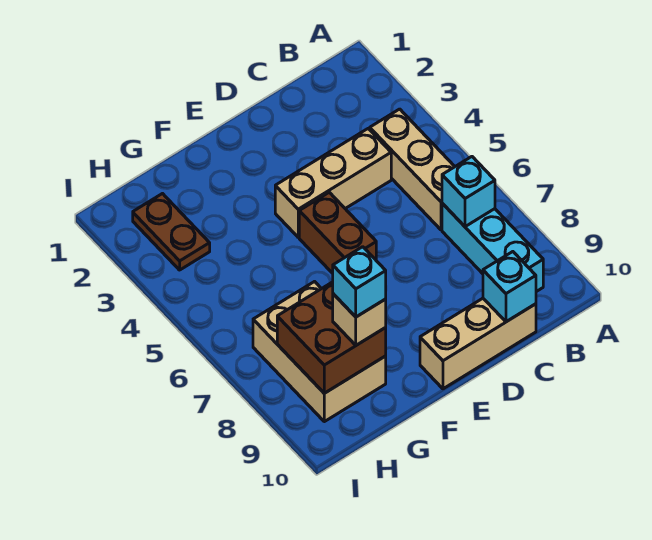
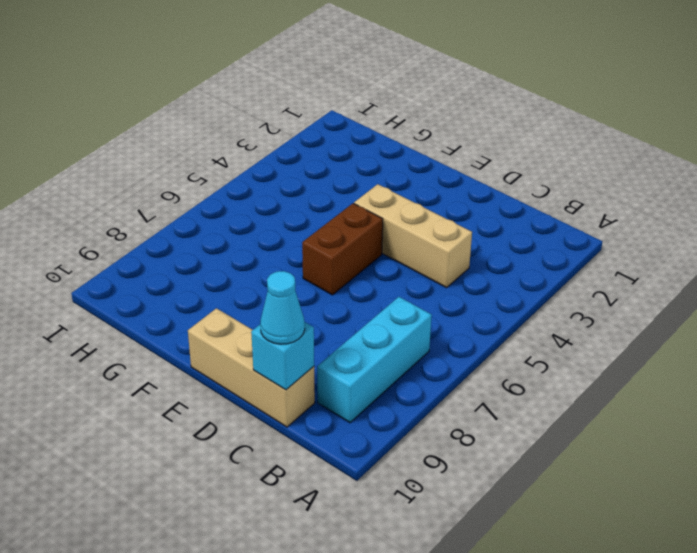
cyan cone C10 level 3 -> none
none -> tan brick B4:B6 level 1
none -> tan brick G7:H9 level 1
none -> brown plate H2:H3 level 1

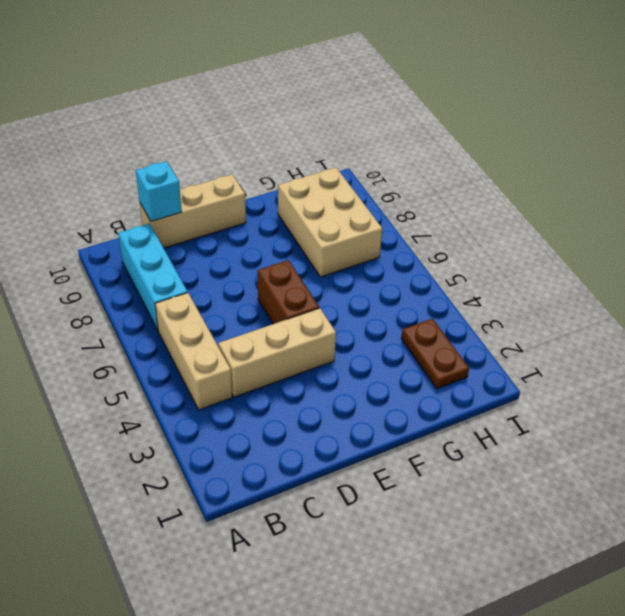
none -> cyan brick B7 level 2
none -> brown brick G8:H9 level 2
none -> tan brick G9 level 3

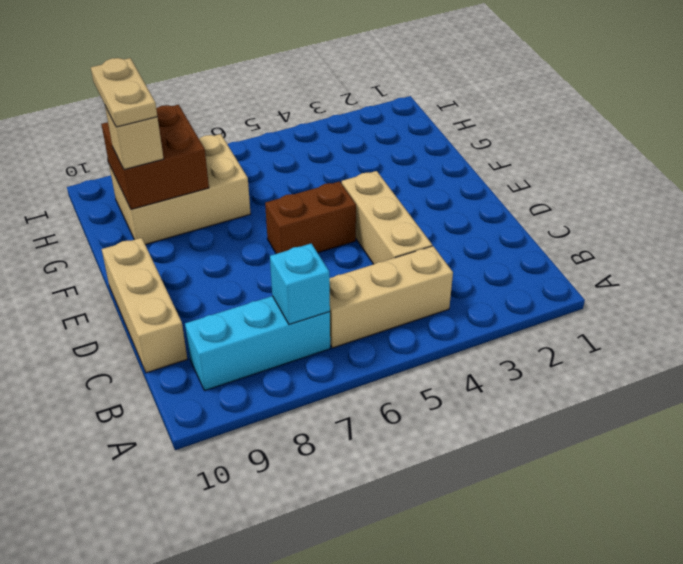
tan plate G9:H9 level 4 -> cyan brick G9 level 4
none -> brown plate H2:H3 level 1
none -> cyan brick C10 level 2

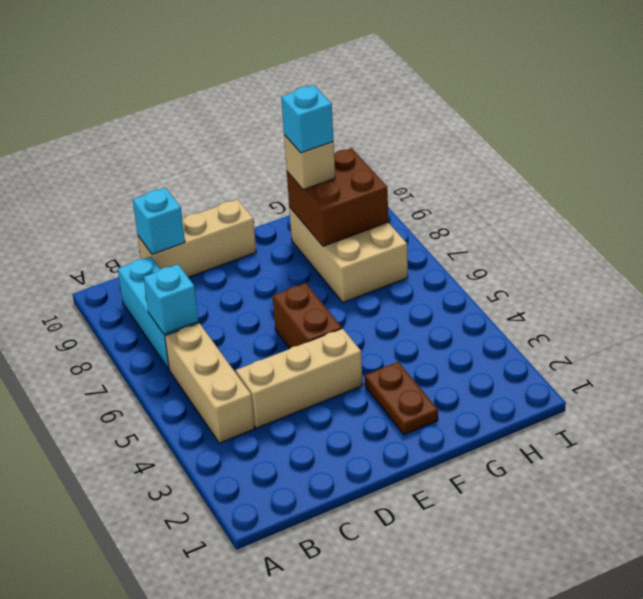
brown plate F2:F3 level 1 -> brown plate H2:H3 level 1

